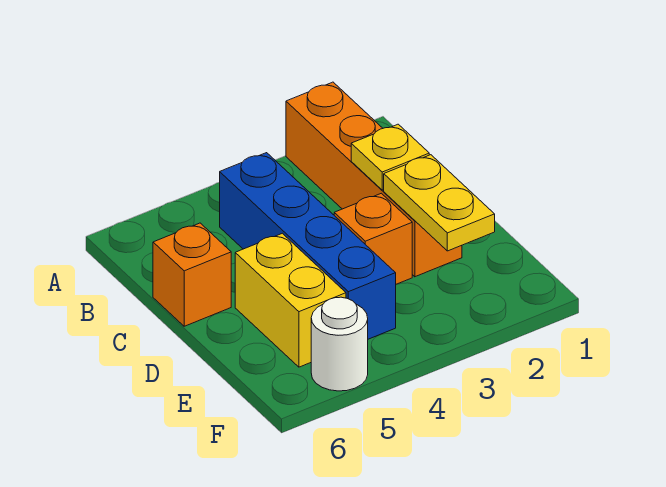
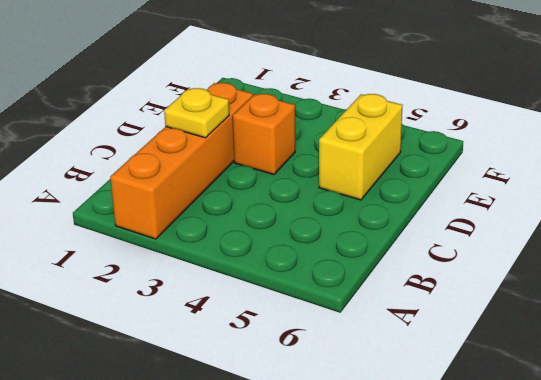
none -> blue brick B4:E4 level 1
none -> orange brick C6 level 1

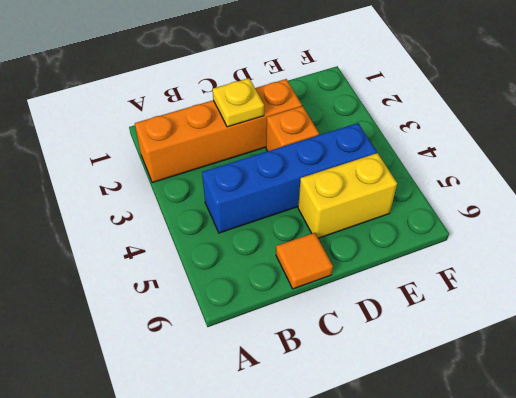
orange tile C6 level 1 -> orange brick C6 level 1
none -> white round brick F5 level 1
none -> yellow plate D2:E2 level 2

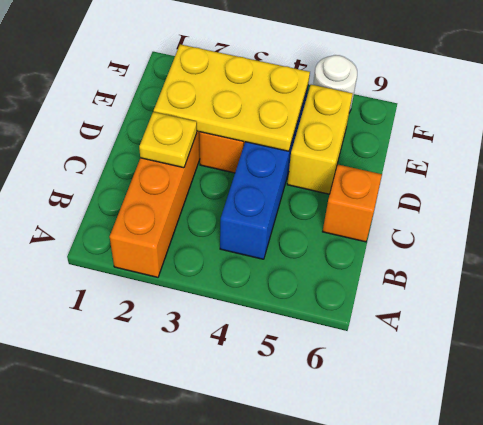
yellow plate D2:E4 level 2 -> yellow plate D2:E2 level 2

